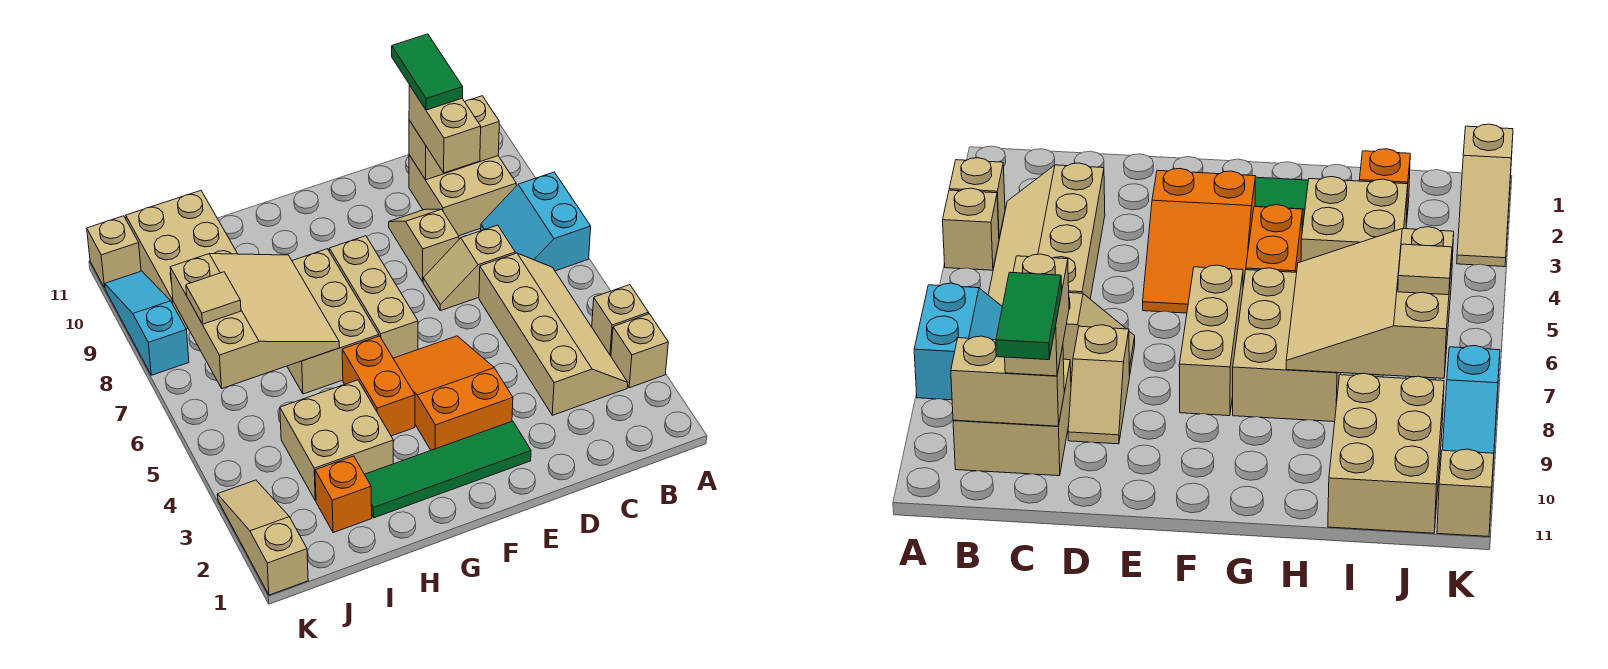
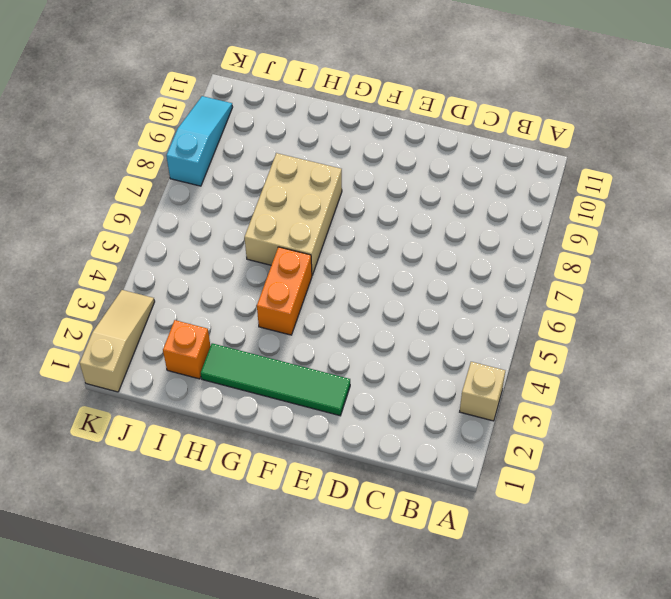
none -> tan brick A4 level 1
none -> cyan slope A7:B8 level 1 top A
none -> tan slope B3:C6 level 1 top C

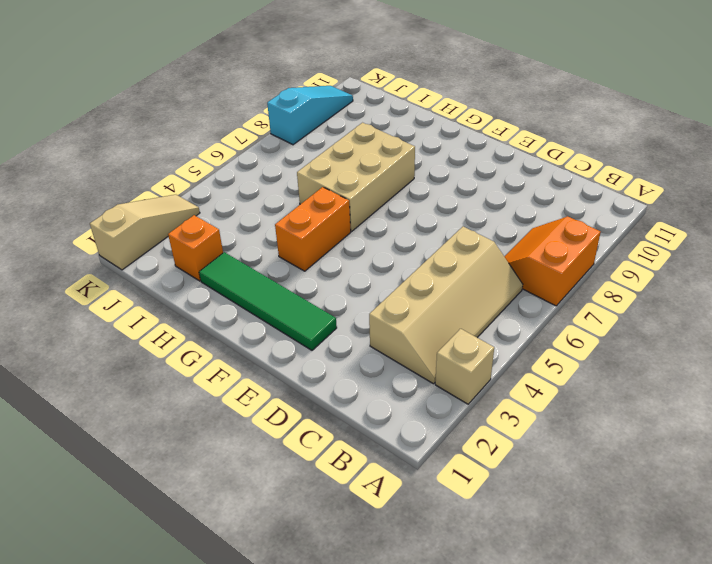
orange slope A7:B8 level 1 top A -> cyan slope A7:B8 level 1 top A
none -> tan brick A4 level 1
none -> tan brick B9:C10 level 1
none -> tan slope C7:D7 level 1 top C

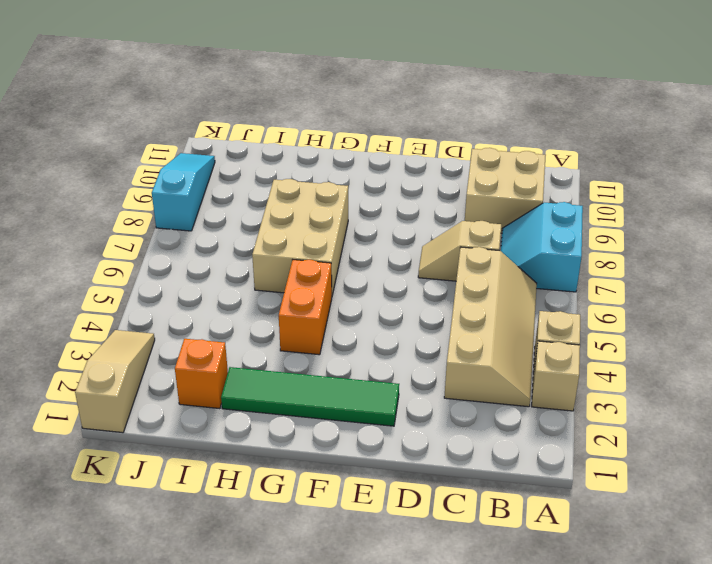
none -> tan slope D8:D9 level 1 top 8
none -> orange slope E3:F5 level 1 top 3
none -> tan brick F6:F8 level 1

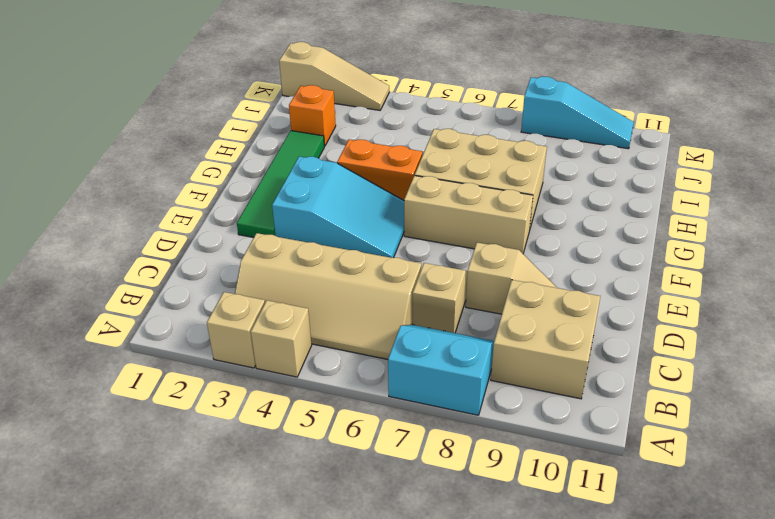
cyan slope E3:F5 level 1 top 3 -> orange slope E3:F5 level 1 top 3
none -> tan brick H3:I4 level 1
none -> tan brick I9:J11 level 1
none -> tan brick K11 level 1

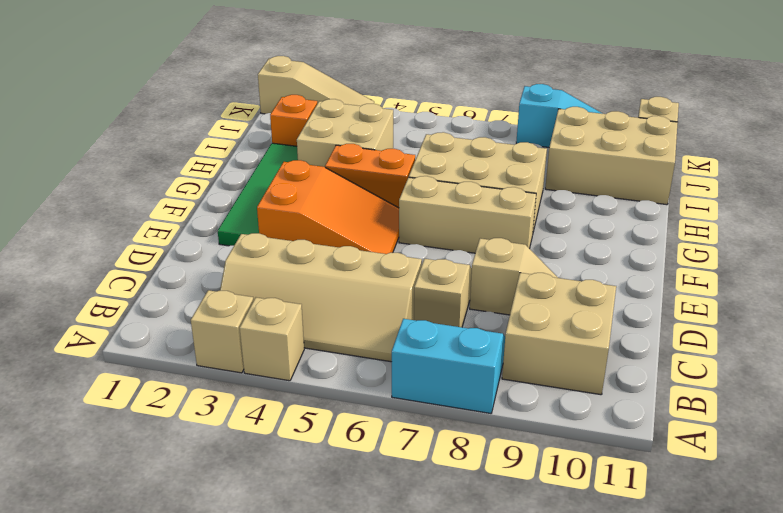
none -> tan brick B10:C10 level 2
none -> tan slope H6:J8 level 2 top J
none -> tan brick C9:C10 level 3

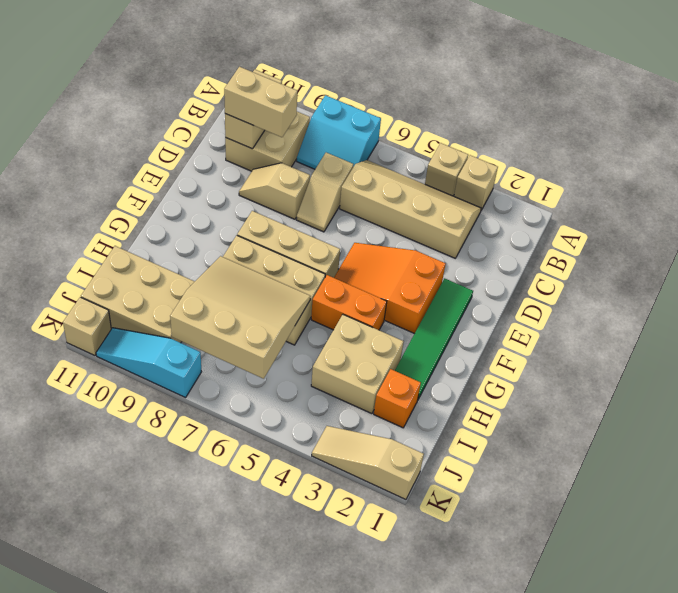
none -> tan tile J7 level 3
none -> green tile C10:C11 level 4

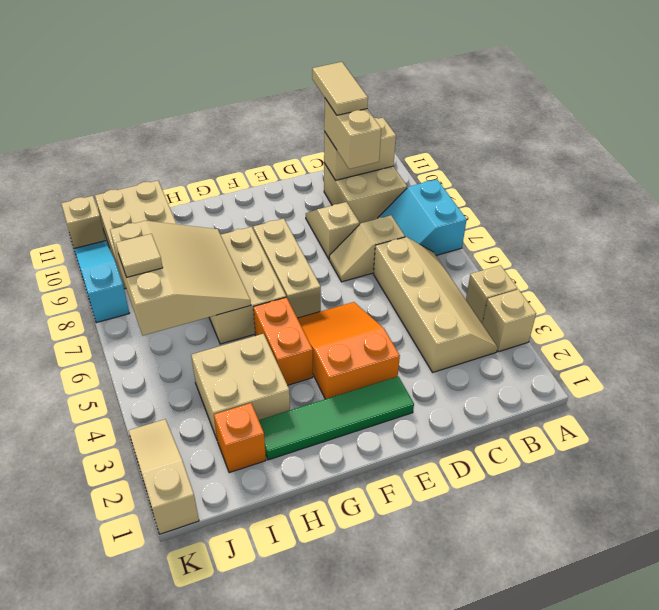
tan tile C10:C11 level 4 -> green tile C10:C11 level 4

